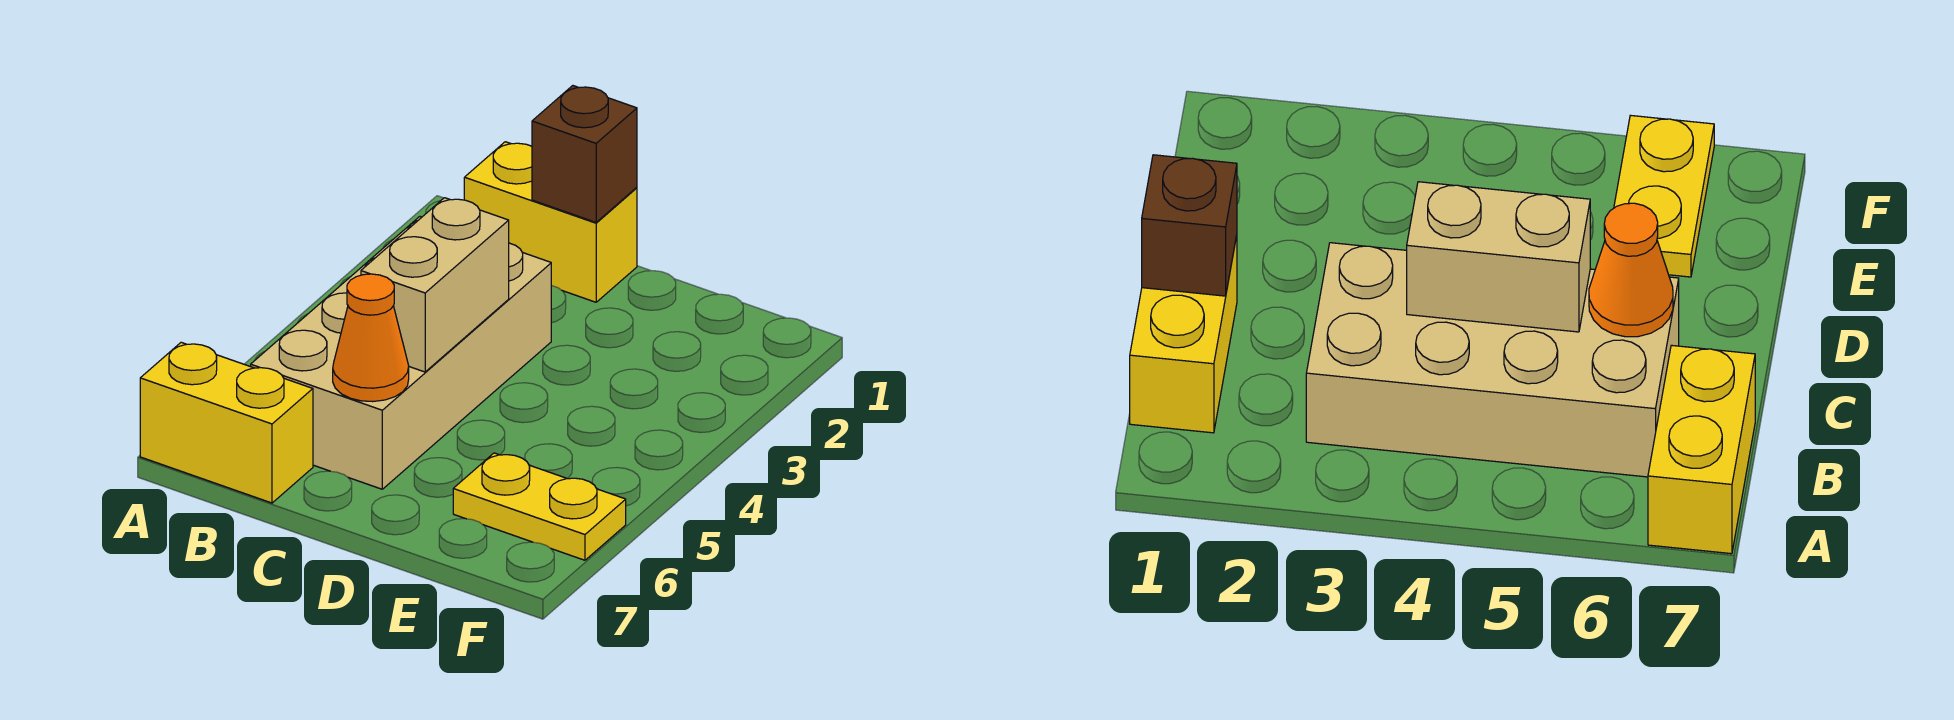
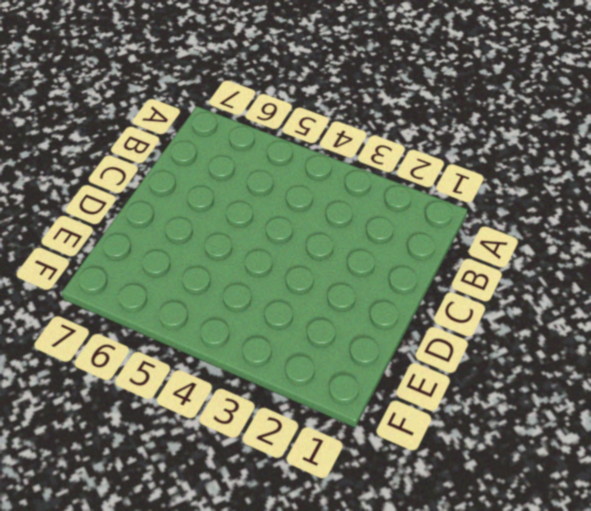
none -> yellow brick A7:B7 level 1
none -> yellow brick B1:C1 level 1

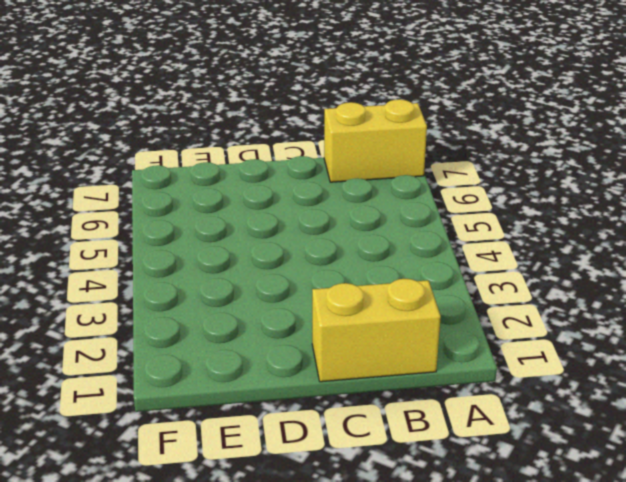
none -> tan brick B3:C6 level 1
none -> yellow plate E6:F6 level 1

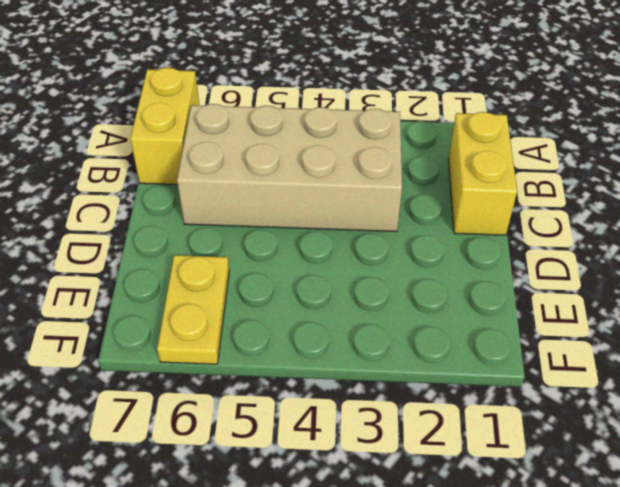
none -> brown brick C1 level 2
none -> tan brick C4:C5 level 2

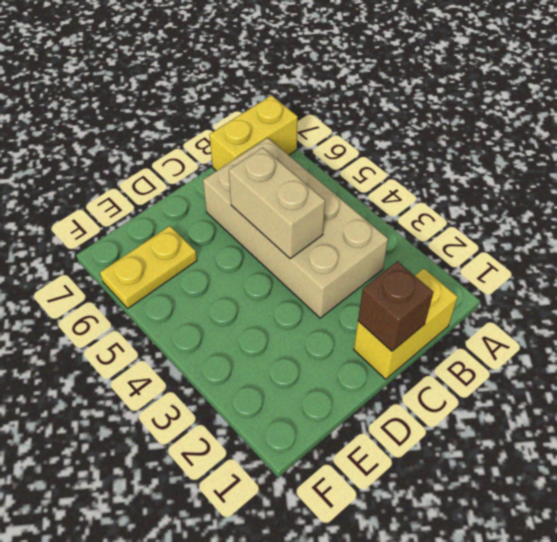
none -> orange cone C6 level 2

